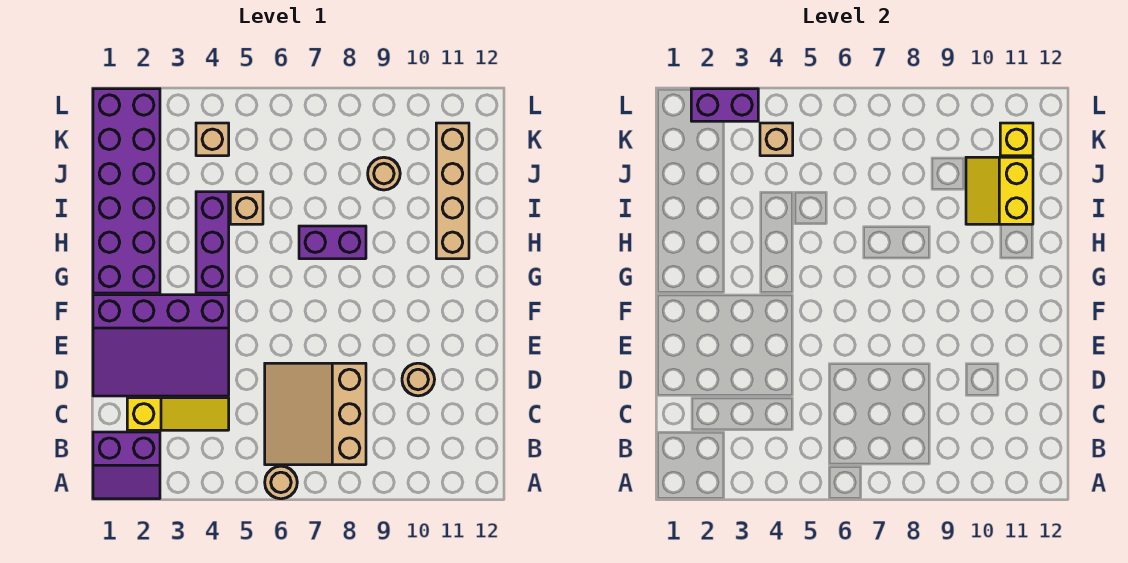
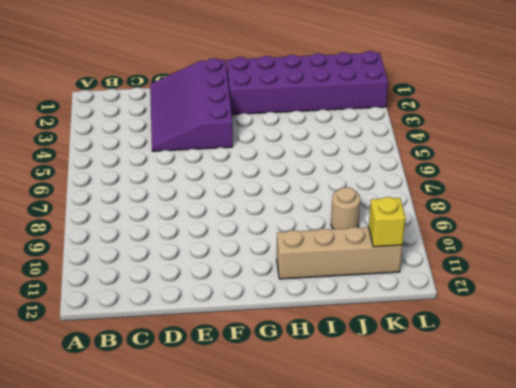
none -> purple slope A1:B2 level 1 top B
none -> tan round brick A6 level 1
none -> tan slope B6:D8 level 1 top 8

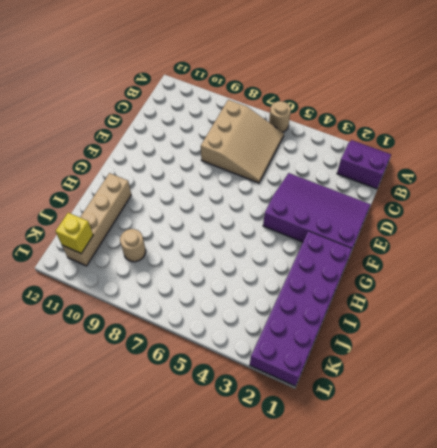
none -> yellow slope C2:C4 level 1 top 2
none -> tan round brick D10 level 1
none -> purple brick G4:I4 level 1

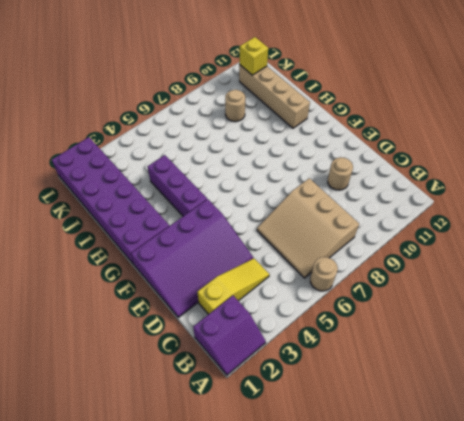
none -> purple brick H7:H8 level 1
none -> tan brick I5 level 1
none -> tan brick K4 level 1

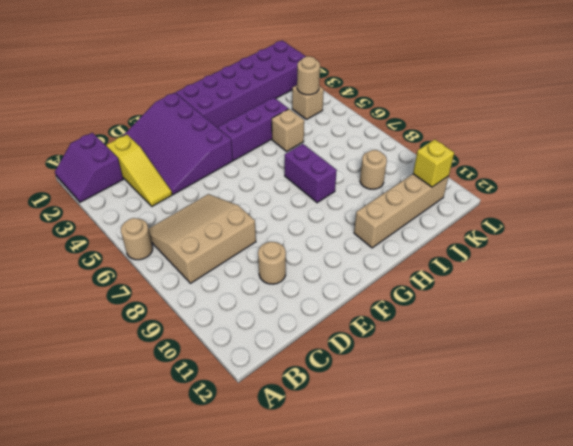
tan round brick K4 level 2 -> tan brick K4 level 2
none -> yellow slope I10:J11 level 2 top 11
none -> purple brick L2:L3 level 2

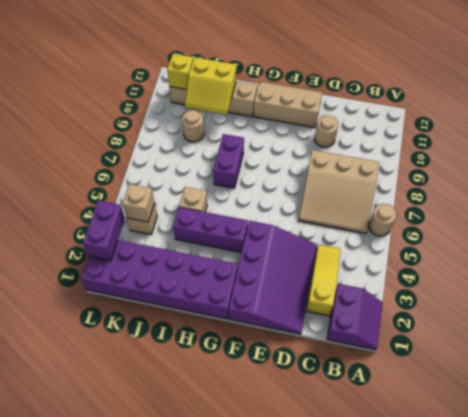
tan slope E11:G12 level 1 top 11 -> none

